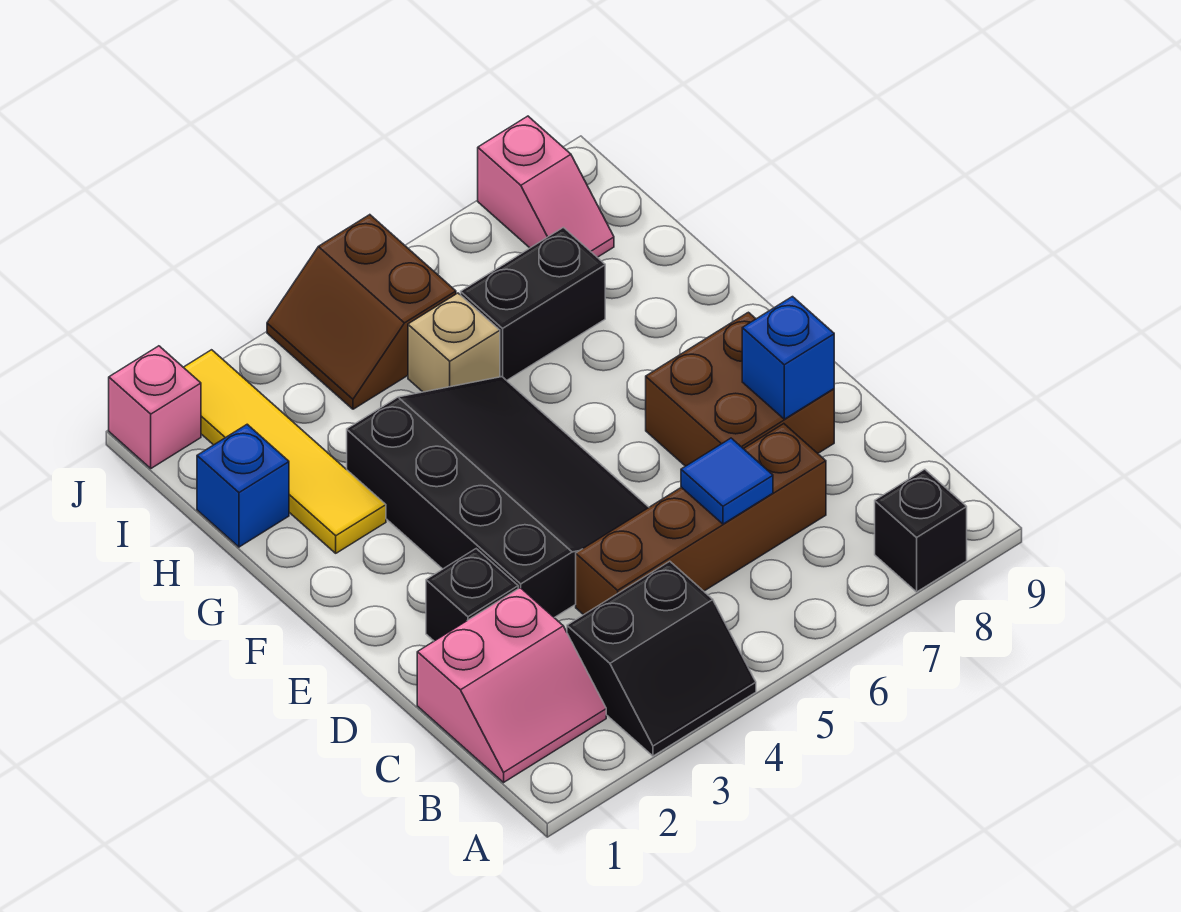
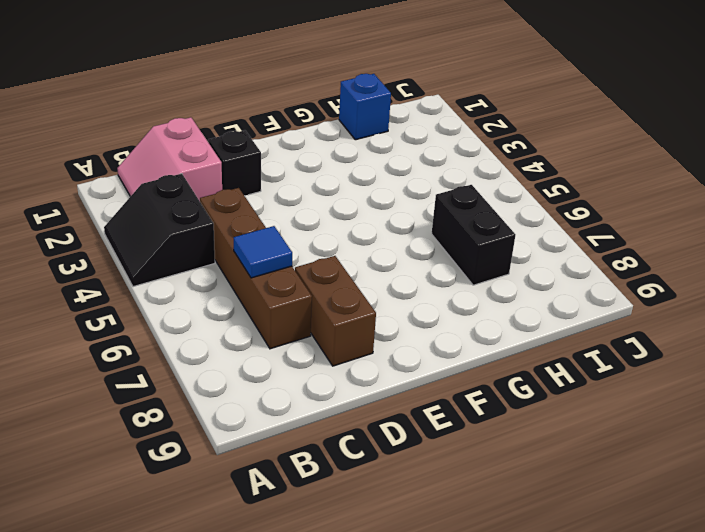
brown brick D7:D8 level 1 -> brown brick D7:E8 level 1
none -> black brick A8 level 1
none -> black slope D3:G5 level 1 top 3
none -> yellow tile G2:J2 level 1

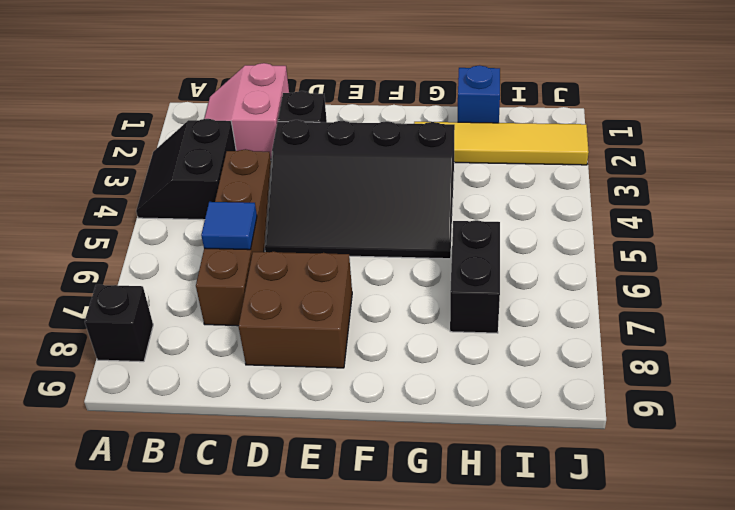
none -> tan brick H5 level 1
none -> brown slope I4:J5 level 1 top 5
none -> pink slope I8:J8 level 1 top J

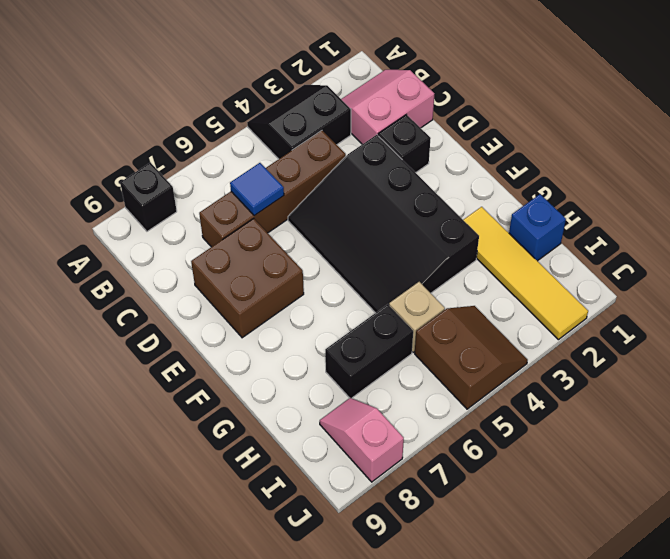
none -> pink brick J1 level 1
none -> blue brick D8 level 2

